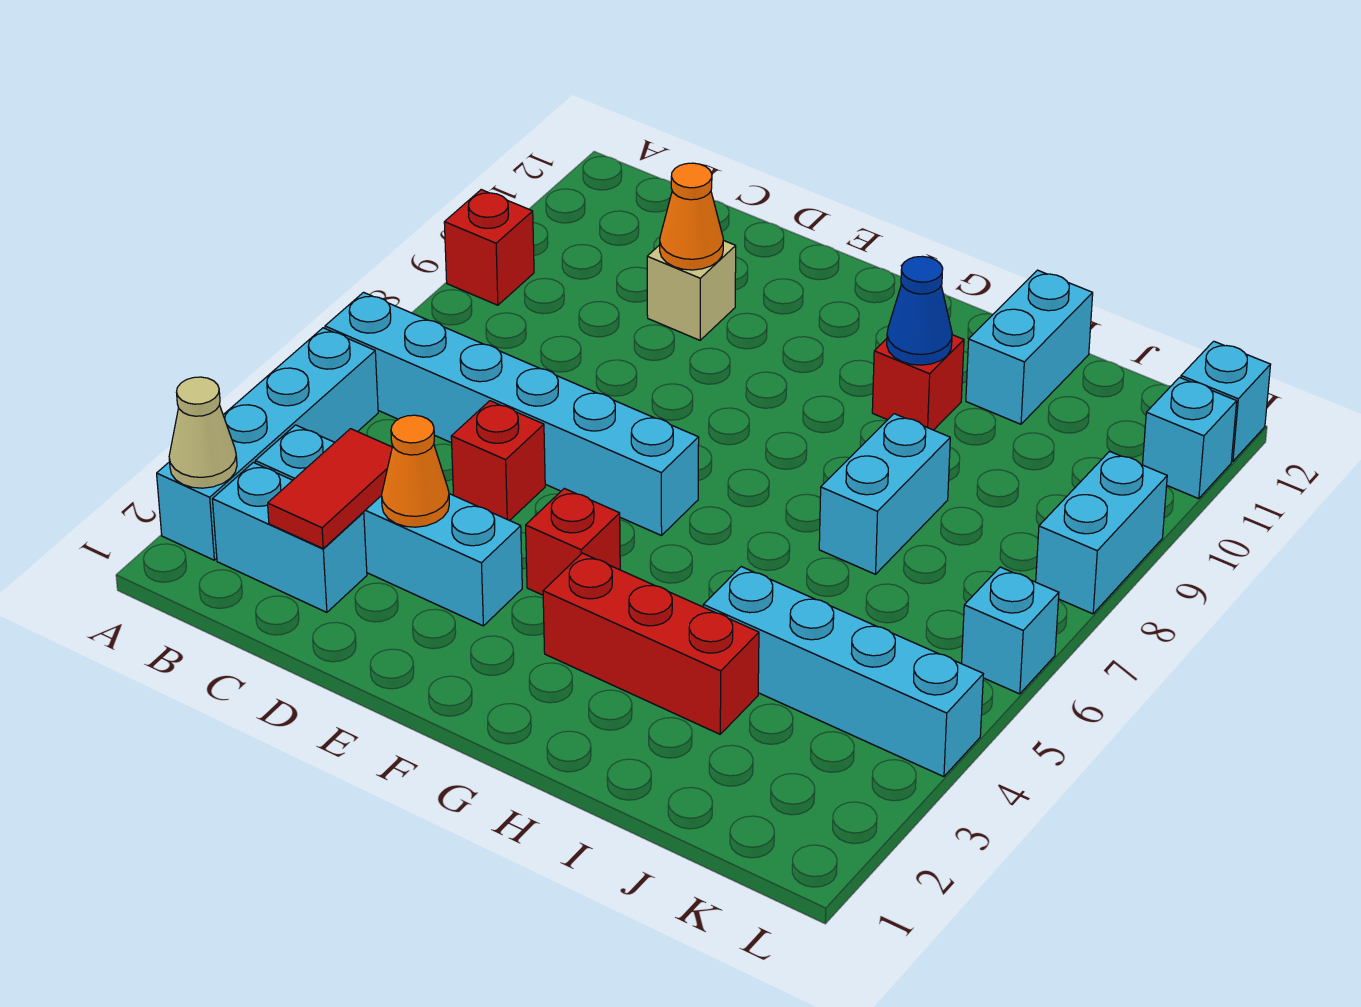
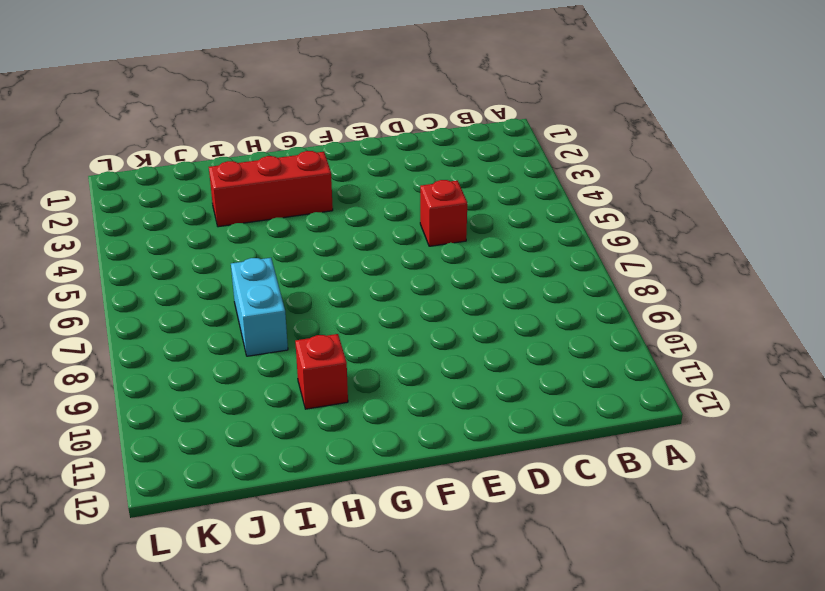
none -> cyan brick A2:A5 level 1
none -> cyan brick A6:F6 level 1
none -> red brick A9 level 1

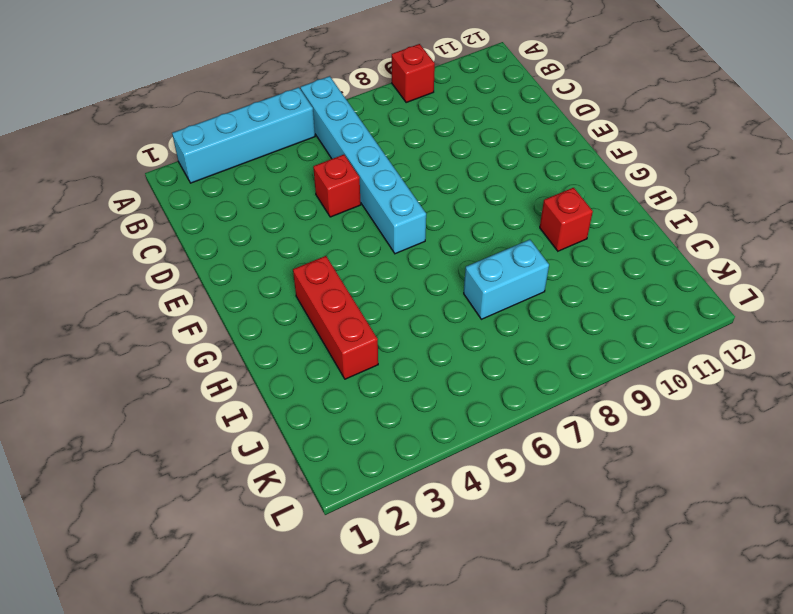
none -> cyan brick B2:C2 level 1
none -> cyan brick B3:E3 level 1
none -> tan brick D10 level 1

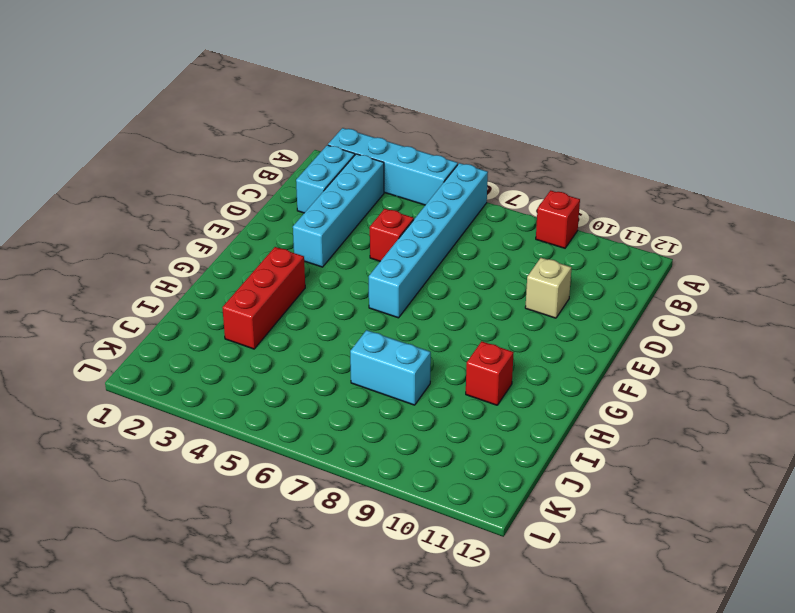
none -> red brick F4 level 1
none -> cyan brick I4:L4 level 1
none -> cyan brick I11:I12 level 1

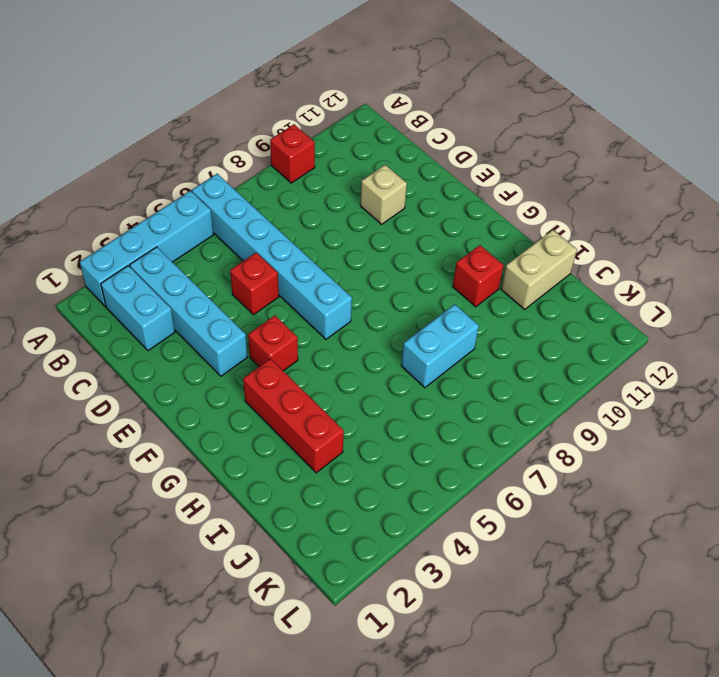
tan brick I11:I12 level 1 -> cyan brick I11:I12 level 1
none -> cyan brick I4:L4 level 1
none -> cyan brick L6 level 1
none -> cyan brick L8:L9 level 1

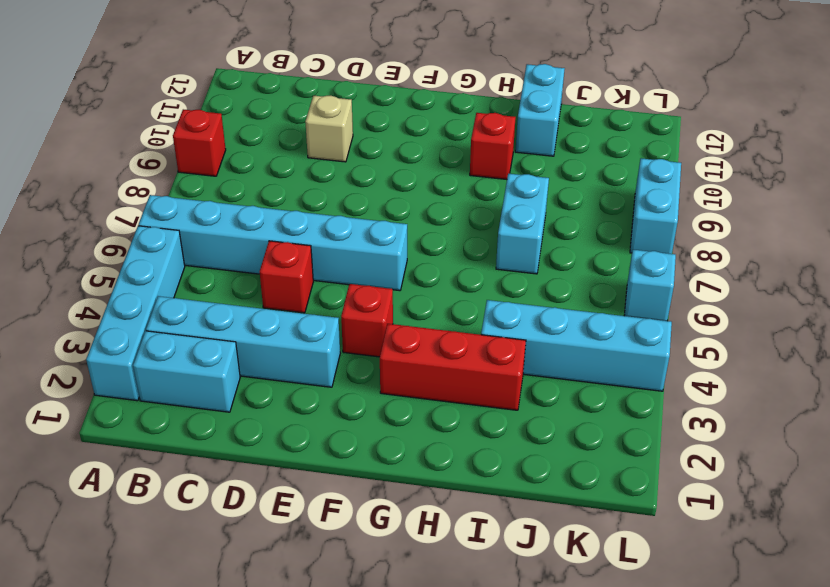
none -> cyan brick L11 level 1
none -> cyan brick L12 level 1
none -> tan cone A2 level 2

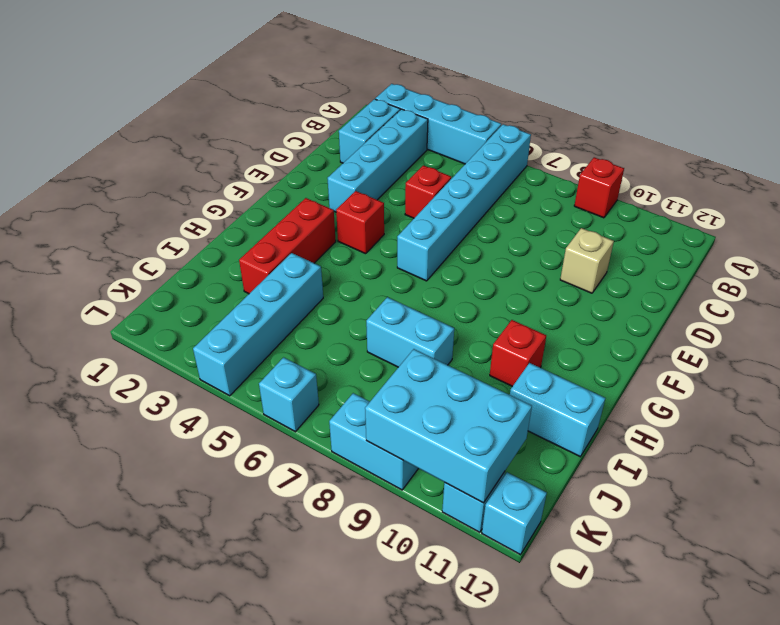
cyan brick K9:L11 level 2 -> none
none -> tan cone A2 level 2
none -> red tile C2:C3 level 2
none -> orange cone D3 level 2

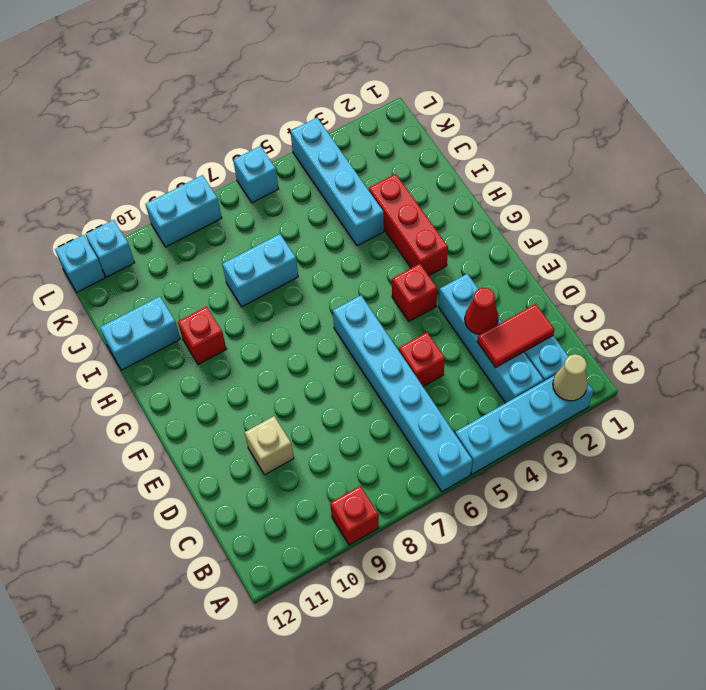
red cone D3 level 2 -> orange cone D3 level 2
none -> orange cone D10 level 2
none -> blue cone H10 level 2

